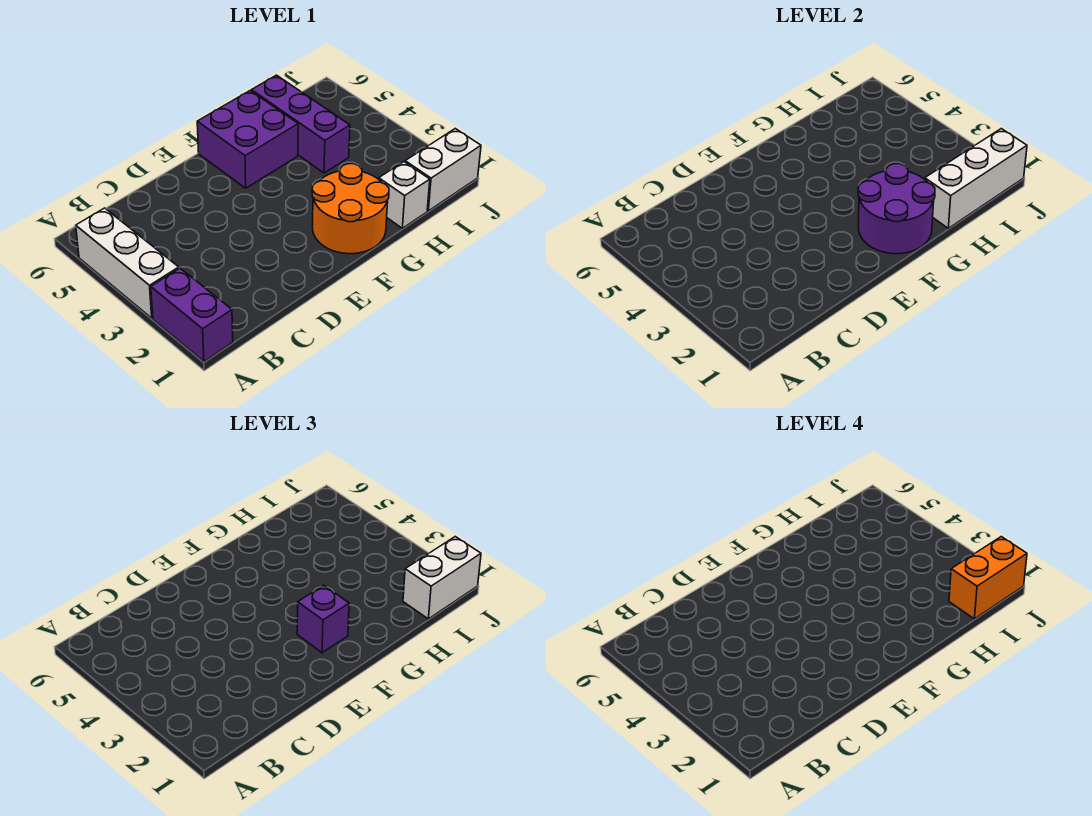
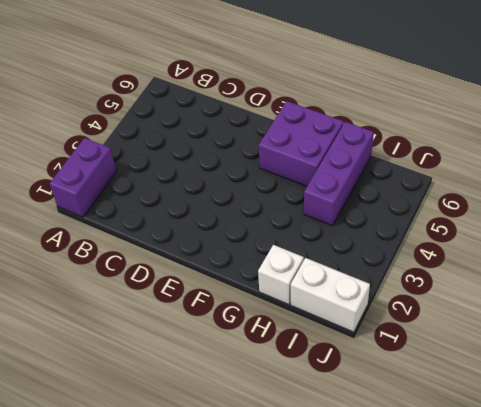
none -> white brick A3:A5 level 1
none -> orange round brick F1:G2 level 1
none -> purple round brick F1:G2 level 2

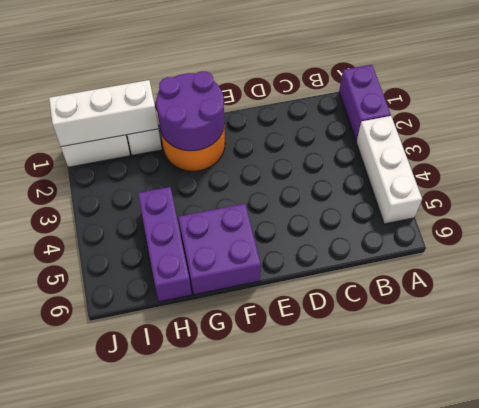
none -> purple brick F2 level 3
none -> white brick I1:J1 level 3
none -> orange brick I1:J1 level 4

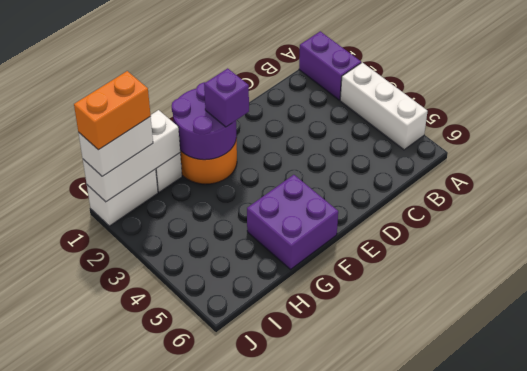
none -> purple brick H4:H6 level 1

